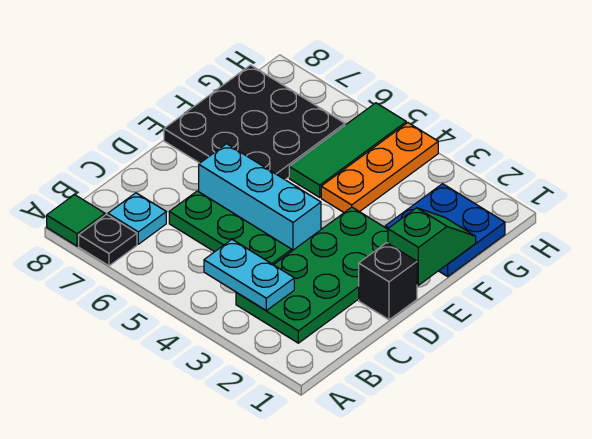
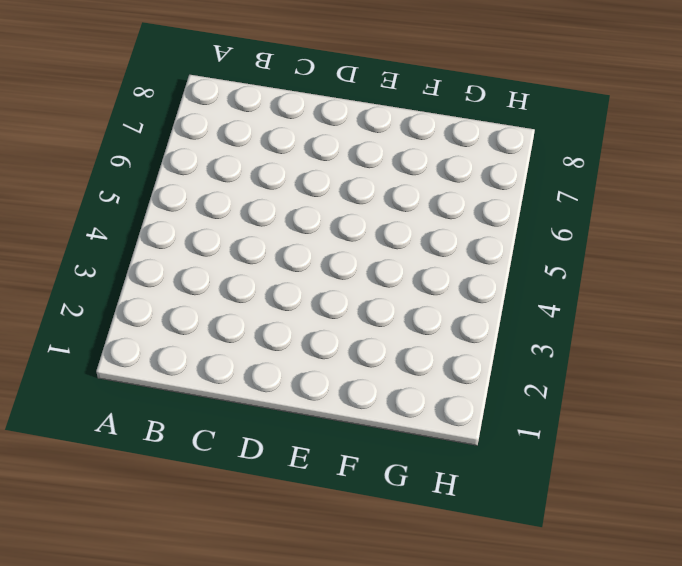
none -> black plate A7 level 1
none -> green tile A8 level 1
none -> green plate B2:E3 level 1

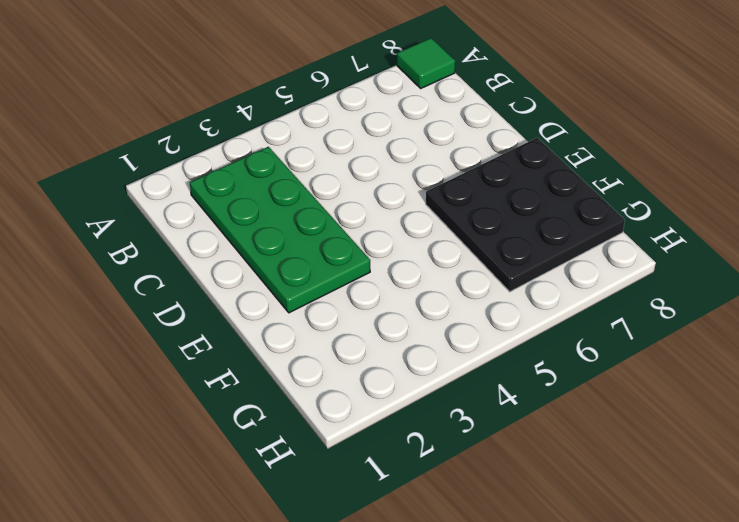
none -> black plate A7 level 1
none -> cyan plate B7 level 1
none -> green plate C4:C6 level 1

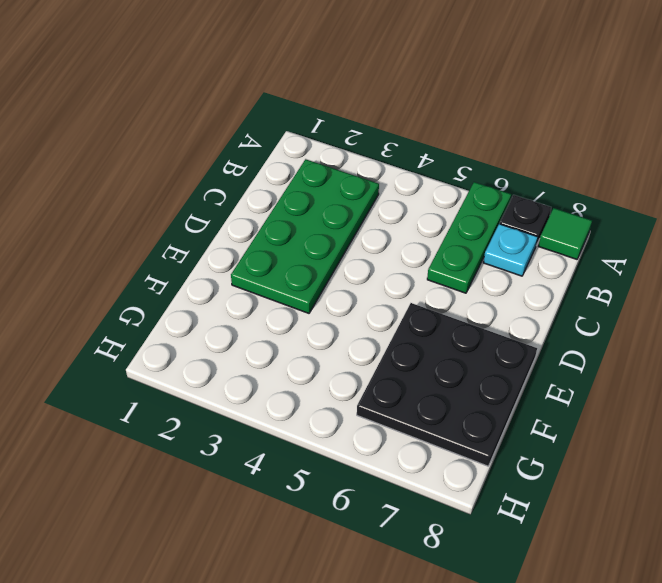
green plate A6:C6 level 1 -> green plate C4:C6 level 1
none -> black brick D1 level 1
none -> cyan brick D4:D6 level 1
none -> blue plate F1:G2 level 1

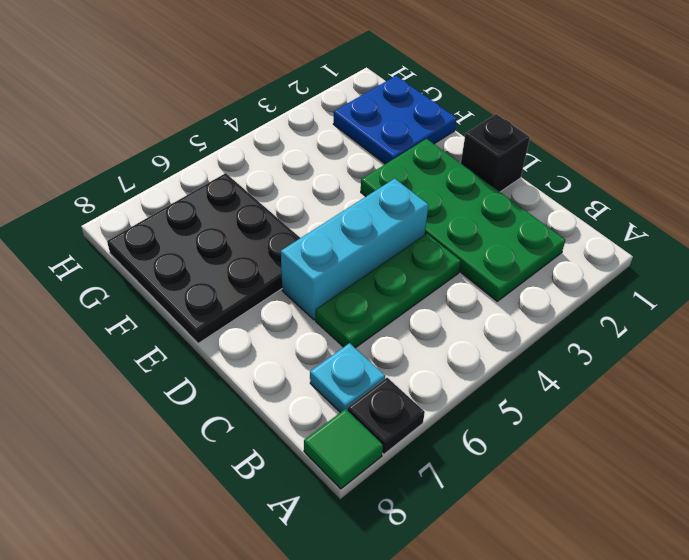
none -> orange plate F4:H4 level 1
none -> green tile F5:H5 level 1
none -> cyan plate B3:B4 level 2

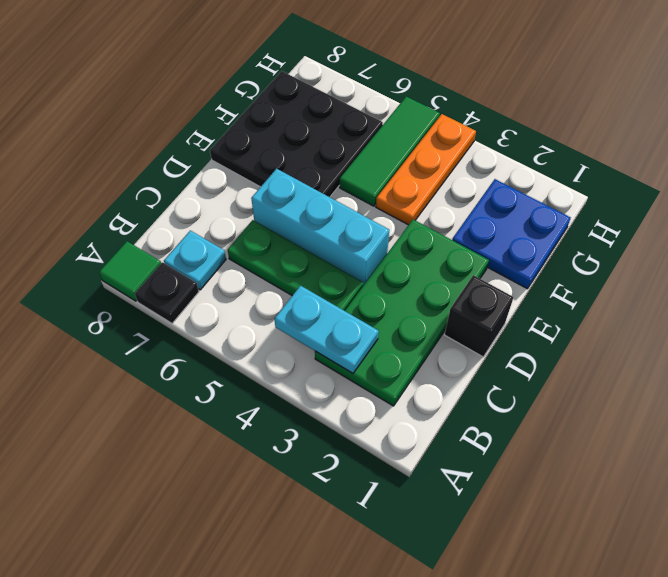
none -> green slope E1:F1 level 2 top E

